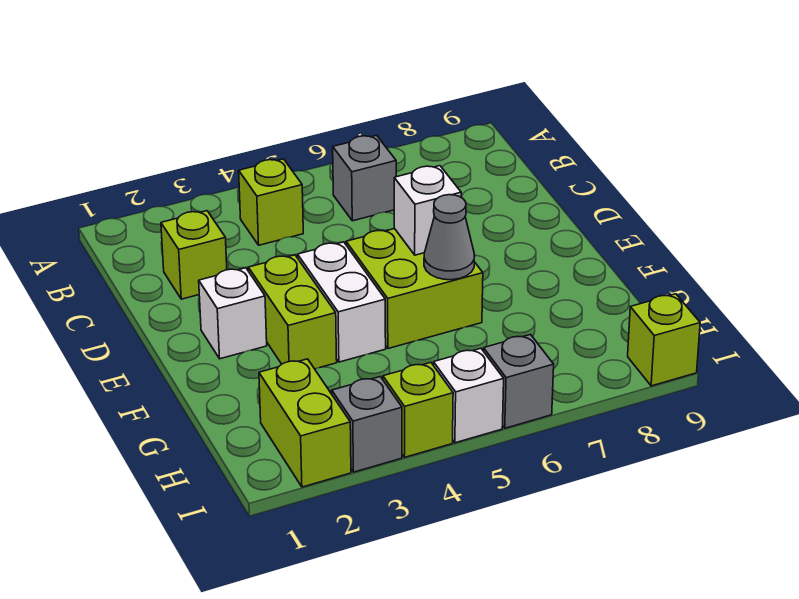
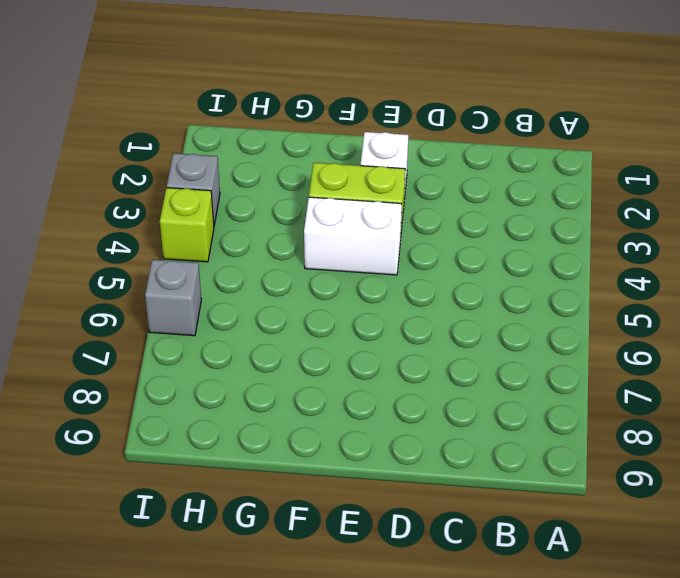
none -> lime brick B4 level 1
none -> grey brick B6 level 1
none -> lime brick C2 level 1

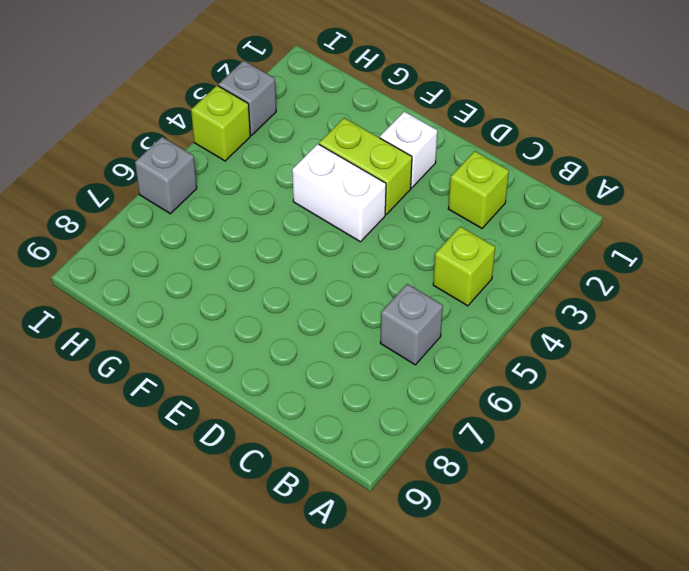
none -> lime brick E5:F6 level 1
none -> lime brick H2:I2 level 1
none -> white brick I5 level 1

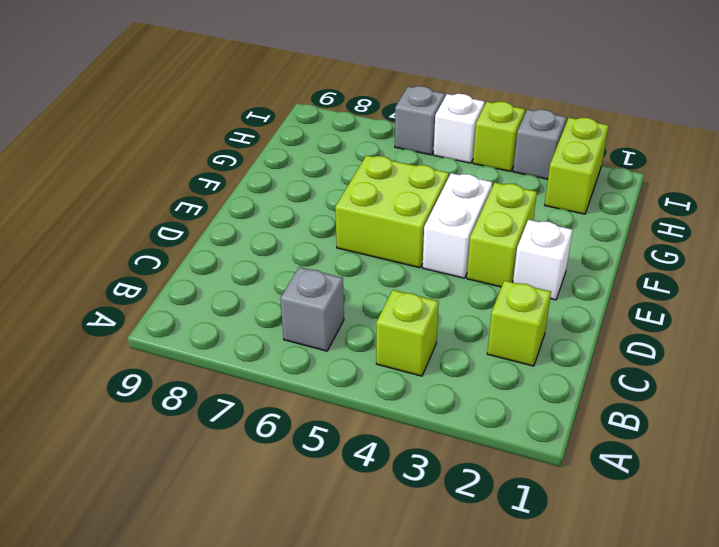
none -> lime brick I9 level 1
none -> white brick E6 level 2
none -> grey cone F6 level 2

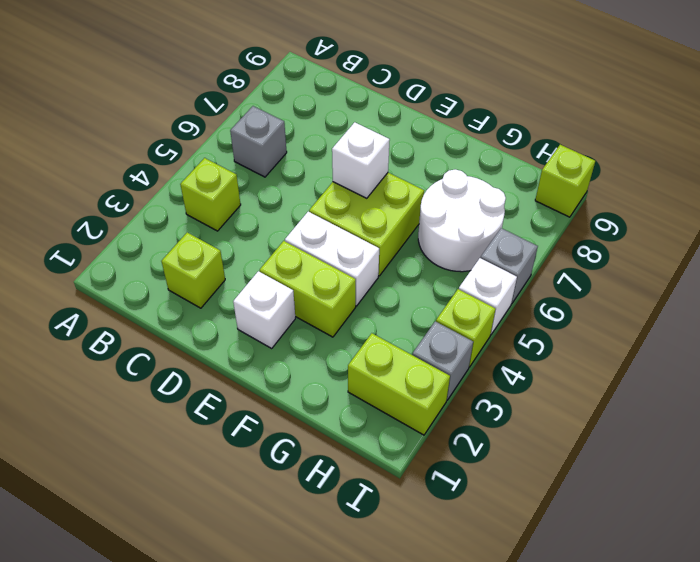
white round brick G6:H7 level 1 -> none
none -> grey cone F6 level 2

